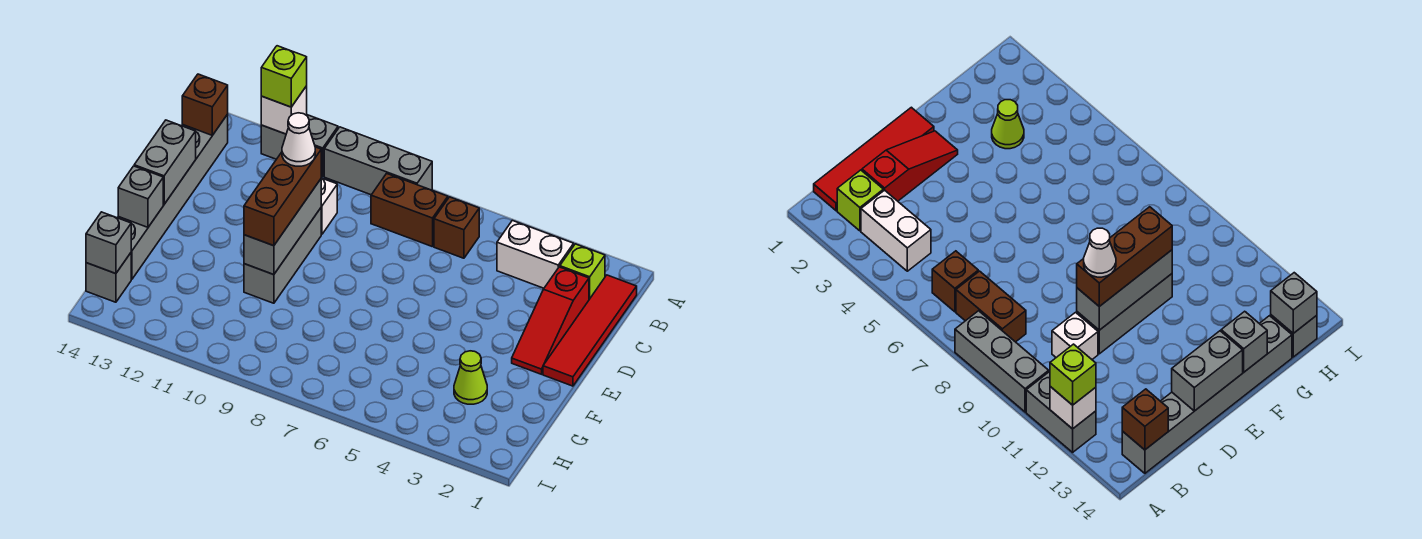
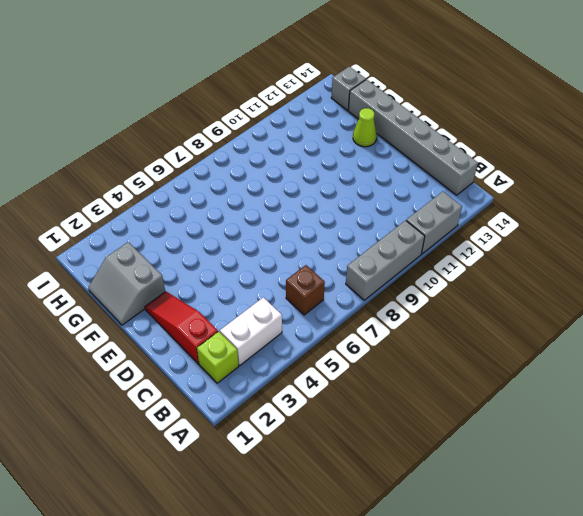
grey slope F1:G2 level 1 top 2 -> none
lime cone F13 level 1 -> lime cone G3 level 1
none -> red tile B1:E1 level 1
none -> brown brick B7:B8 level 1
none -> white brick C10 level 1

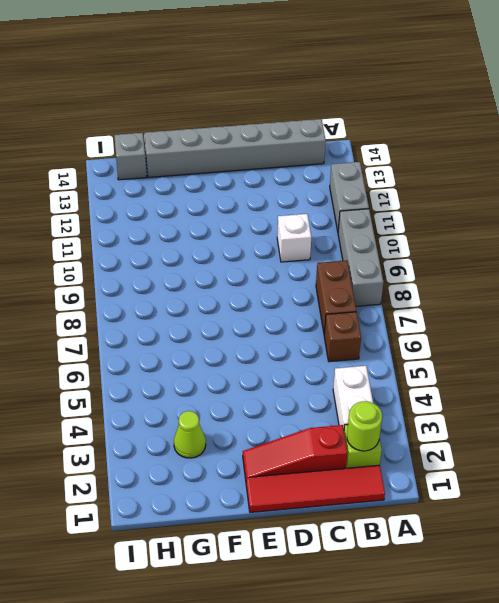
lime round brick B2 level 2 -> none
none -> grey brick D10:F10 level 1
none -> white brick A12 level 2
none -> brown brick B14 level 2

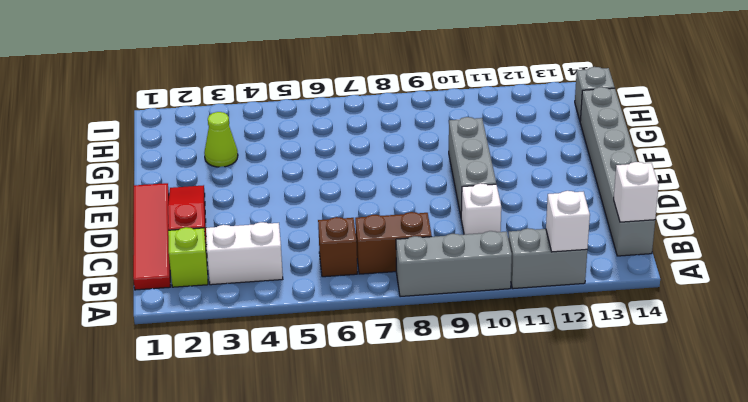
white brick B14 level 2 -> brown brick B14 level 2
none -> grey brick D10:F10 level 2
none -> grey brick D14:E14 level 2
none -> grey brick F14 level 2

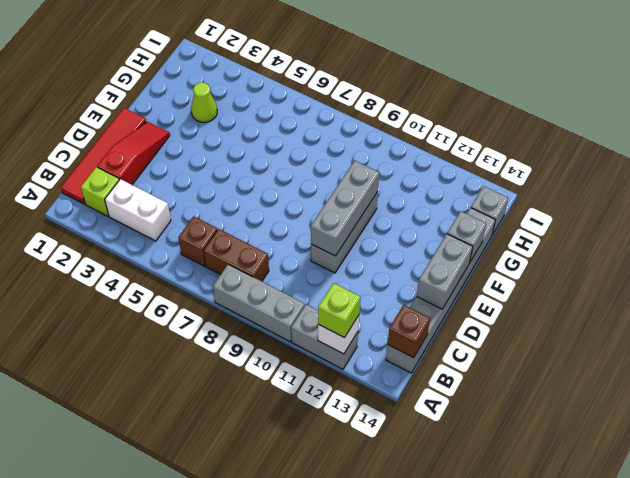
none -> white brick C10 level 1
none -> grey brick H14 level 2
none -> brown brick D10:F10 level 3

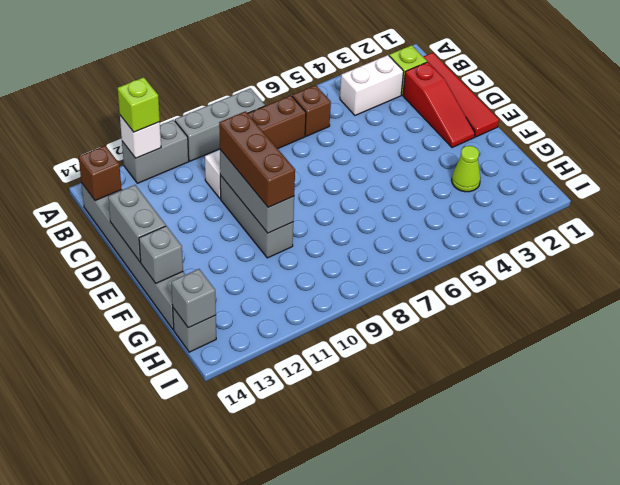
none -> white cone D10 level 4

